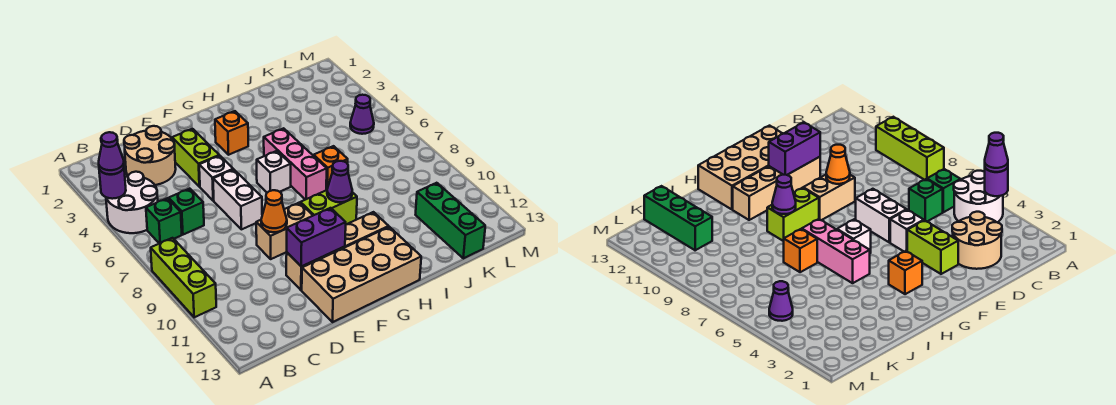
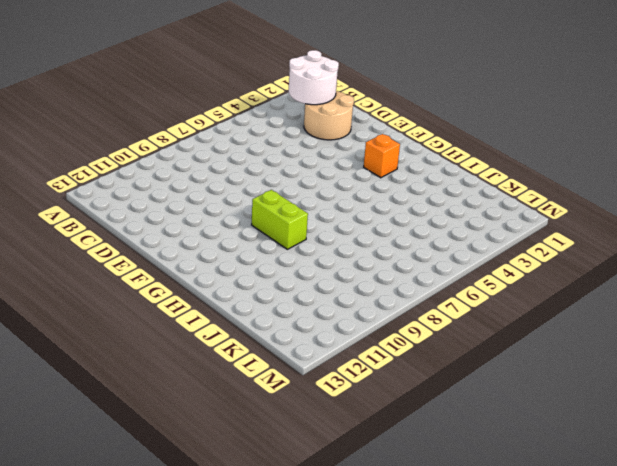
white round brick B2:C3 level 2 -> white round brick A4:B5 level 1
none -> lime brick A8:A10 level 1
none -> green brick B6 level 1
none -> green brick C6 level 1

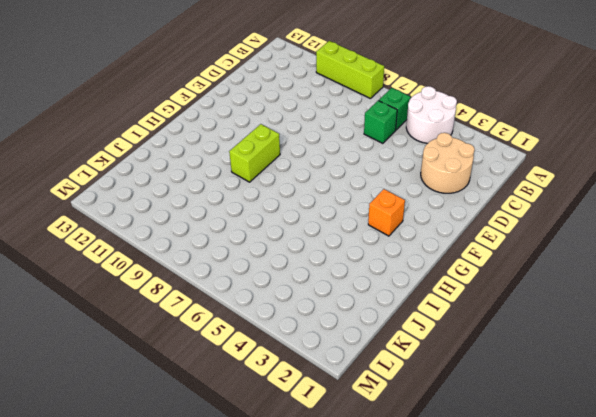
none -> lime brick E3:E4 level 1
none -> white brick E5 level 1
none -> white brick E6:E7 level 1

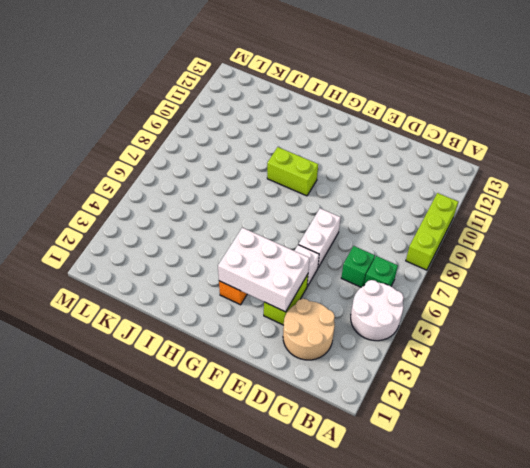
white brick E3:G4 level 2 -> none
none -> tan brick E9:F9 level 1
none -> tan brick E11:H11 level 1
none -> tan brick E12:H13 level 1

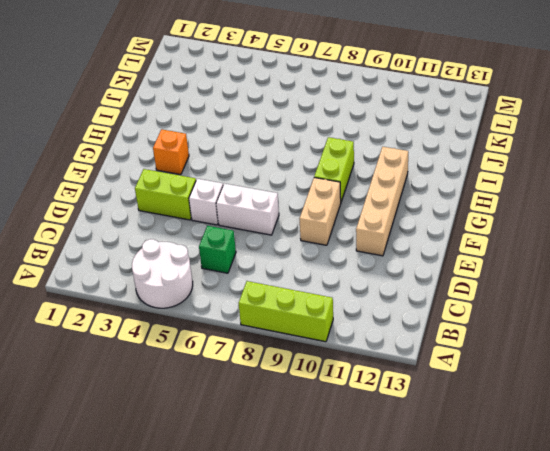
none -> green brick B6 level 1
none -> tan round brick C2:D3 level 1
none -> tan brick E12:H13 level 1

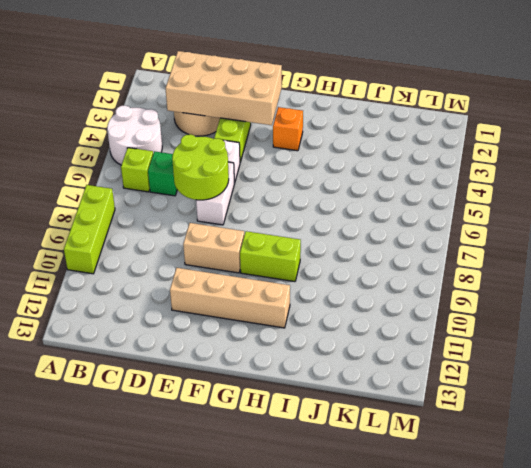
lime brick B6 level 1 -> green brick B6 level 1
tan brick C2:F3 level 2 -> tan brick E12:H13 level 1
lime round brick D6:E7 level 2 -> none
none -> white brick G6 level 1
none -> pink brick H5:H7 level 1
none -> orange brick I7 level 1

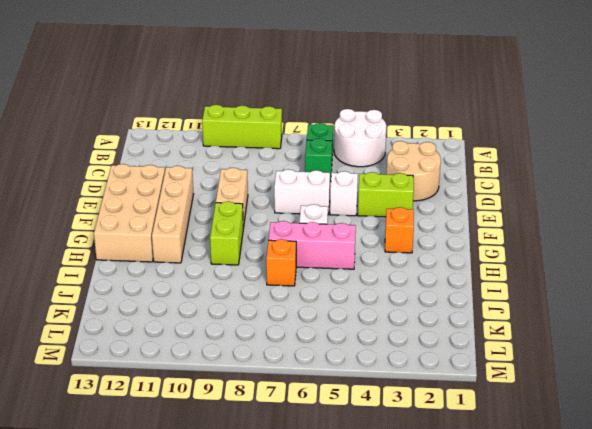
none -> green brick K11:K13 level 1
none -> purple cone L5 level 1
none -> purple round brick A4 level 2

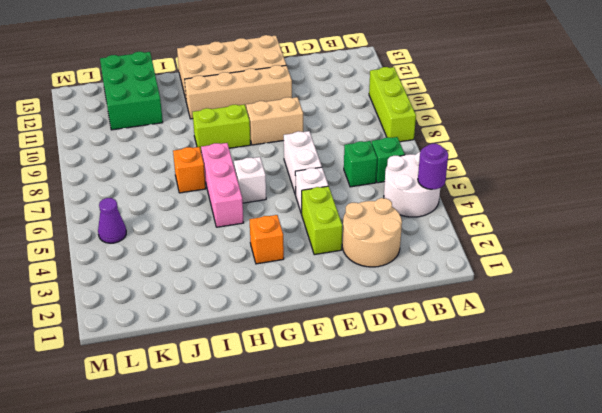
green brick J11:K13 level 1 -> green brick K11:K13 level 1
none -> orange cone E9 level 2
none -> purple brick E11:F11 level 2
none -> purple cone H9 level 2

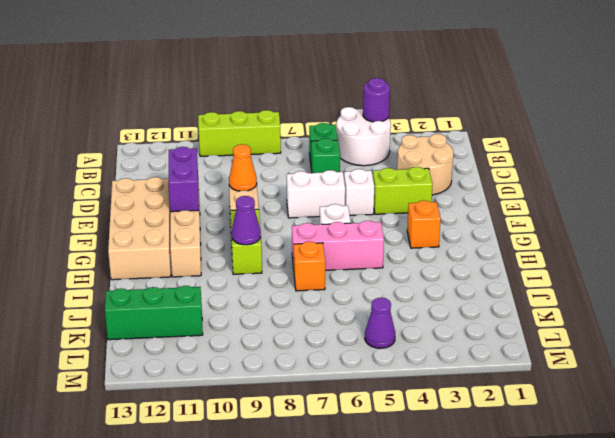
none -> purple cone A4 level 3

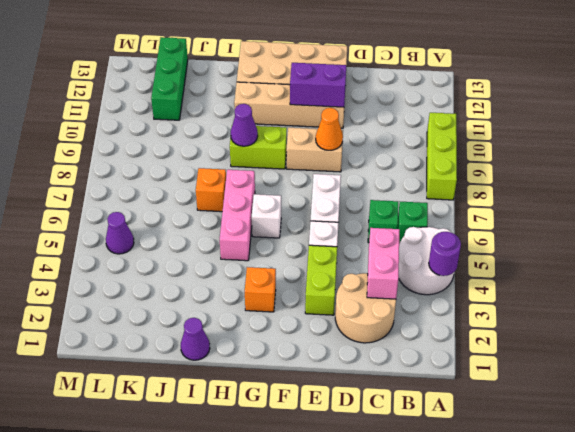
pink brick C3:C4 level 2 -> none
purple cone I1 level 1 -> purple cone A4 level 3

